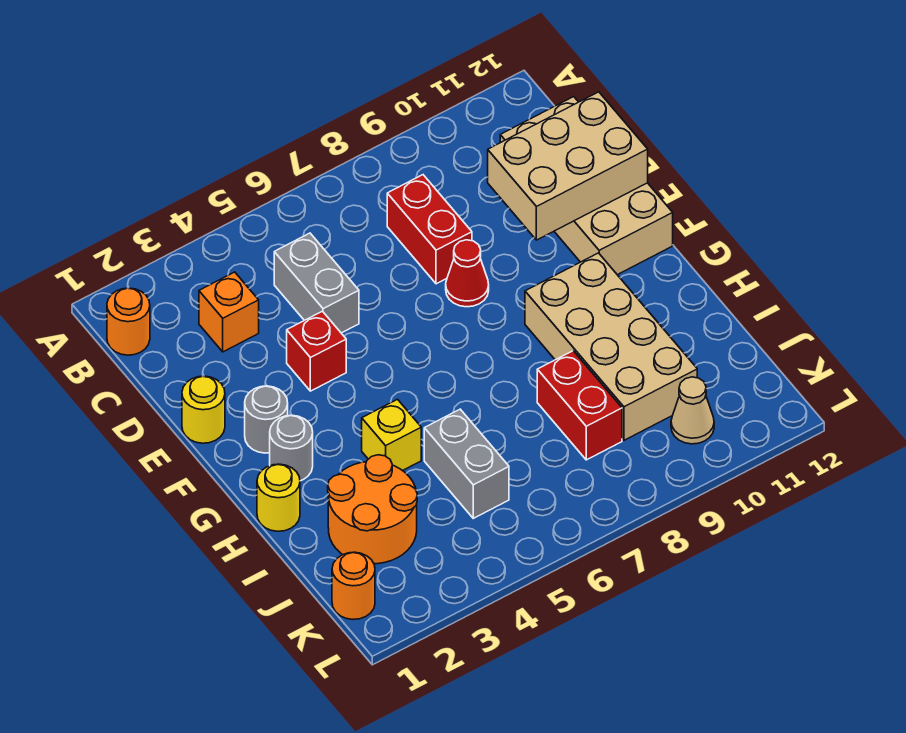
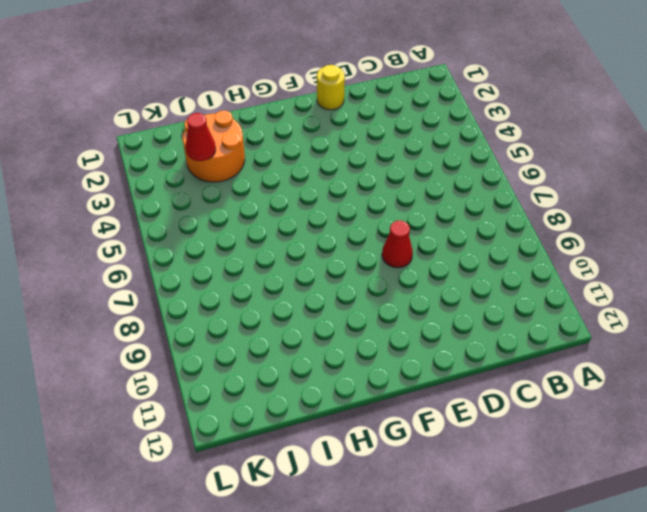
red cone J3 level 2 -> none
none -> orange round brick B1 level 1
none -> orange brick C3 level 1
none -> grey brick C5:D5 level 1

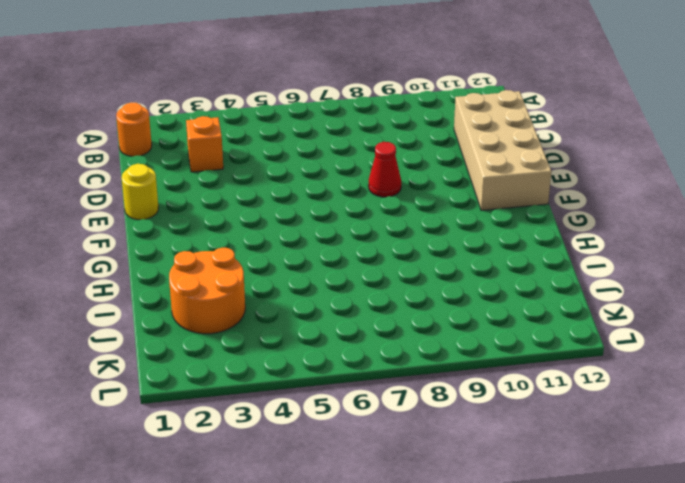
none -> grey brick C5:D5 level 1
none -> red brick C8:D8 level 1
none -> red brick E4 level 1

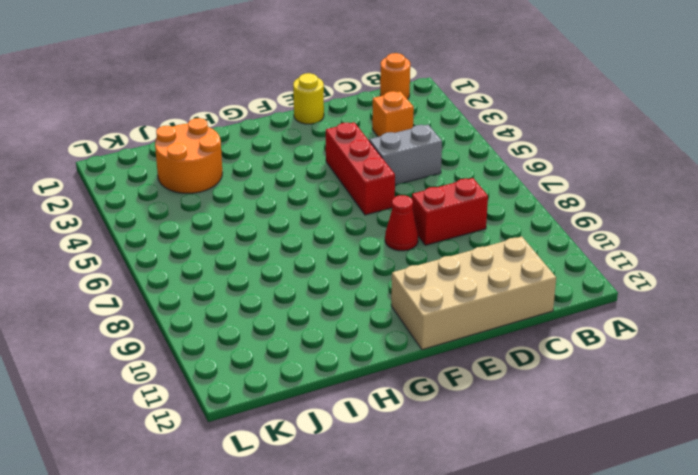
red brick E4:E6 level 1 -> red brick E4 level 1
none -> grey round brick F2 level 1
none -> grey round brick G2 level 1
none -> tan brick G9:J10 level 1

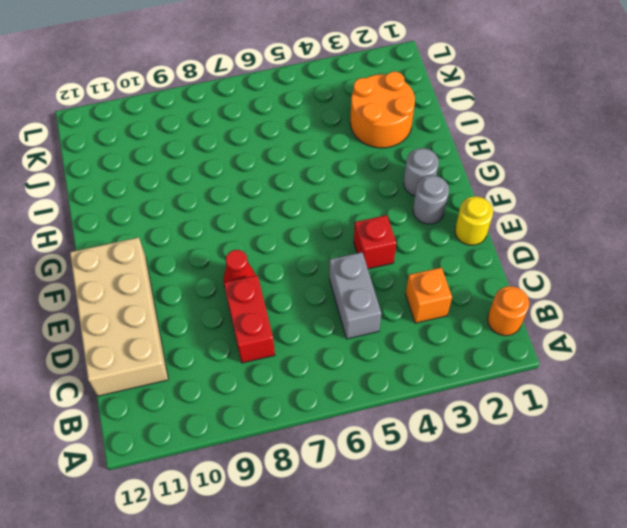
none -> tan brick G9:J10 level 1
none -> yellow round brick H1 level 1
none -> yellow brick H4 level 1

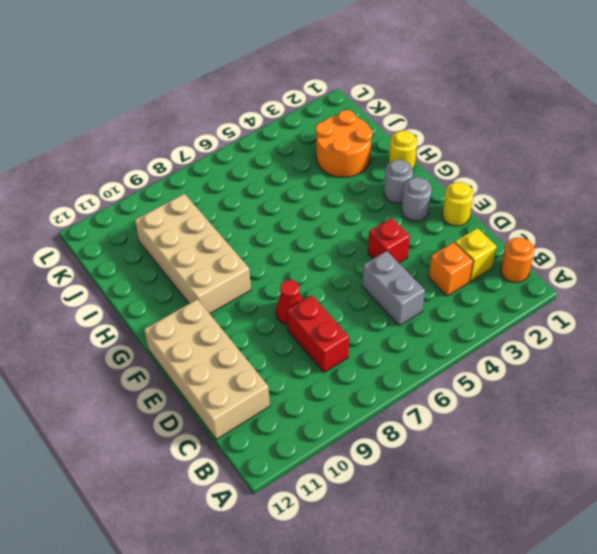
yellow brick C2 level 1 -> yellow brick H4 level 1
none -> grey brick I5:J5 level 1
none -> red brick I8:J8 level 1
none -> orange round brick K1 level 1

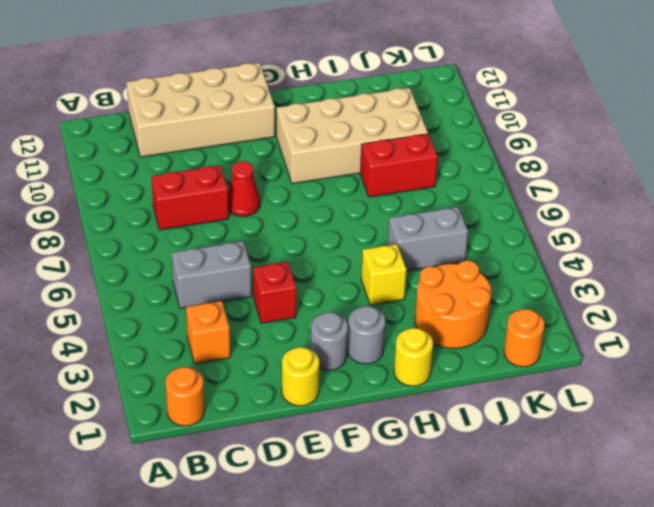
none -> tan cone K10 level 1
none -> tan brick D10:E12 level 2

